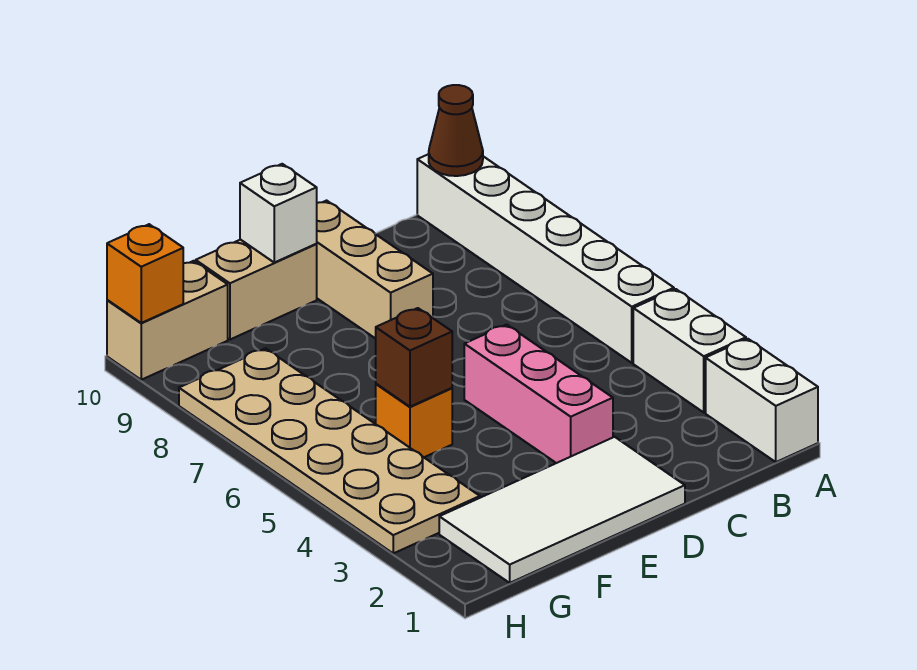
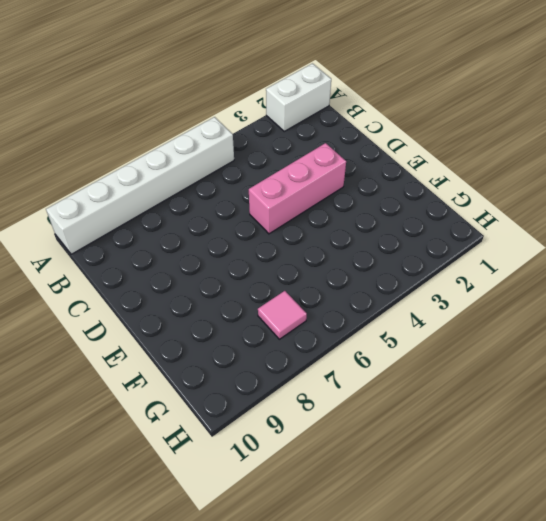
pink tile G7 level 1 -> tan plate G3:H8 level 1
none -> white brick A3:A4 level 1
none -> white tile D1:G2 level 1
none -> tan brick D8:D10 level 1

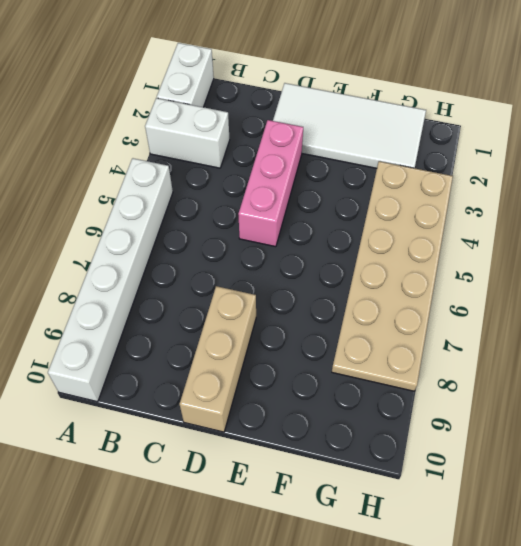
white brick A3:B3 level 1 -> white brick A3:A4 level 1
none -> tan brick E10:F10 level 1
none -> orange brick F5 level 1
none -> tan brick G10:H10 level 1

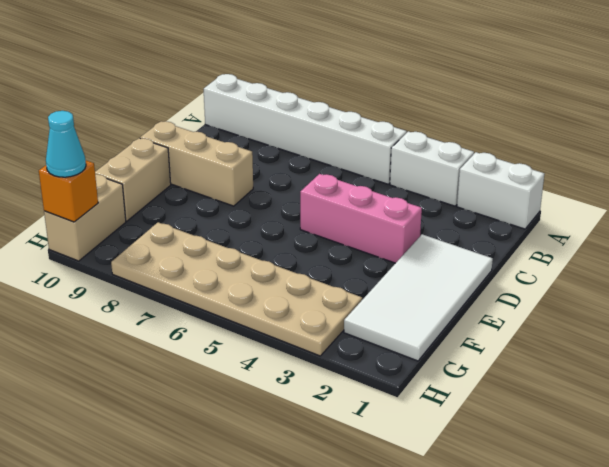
cyan cone H10 level 3 -> none
none -> orange brick F5 level 1
none -> brown cone A10 level 2
none -> white brick E10 level 2

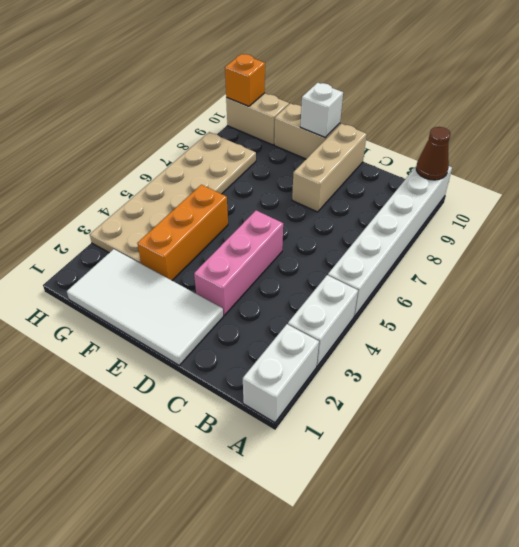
orange brick F3:F5 level 1 -> orange brick F5 level 1
none -> brown brick F5 level 2

